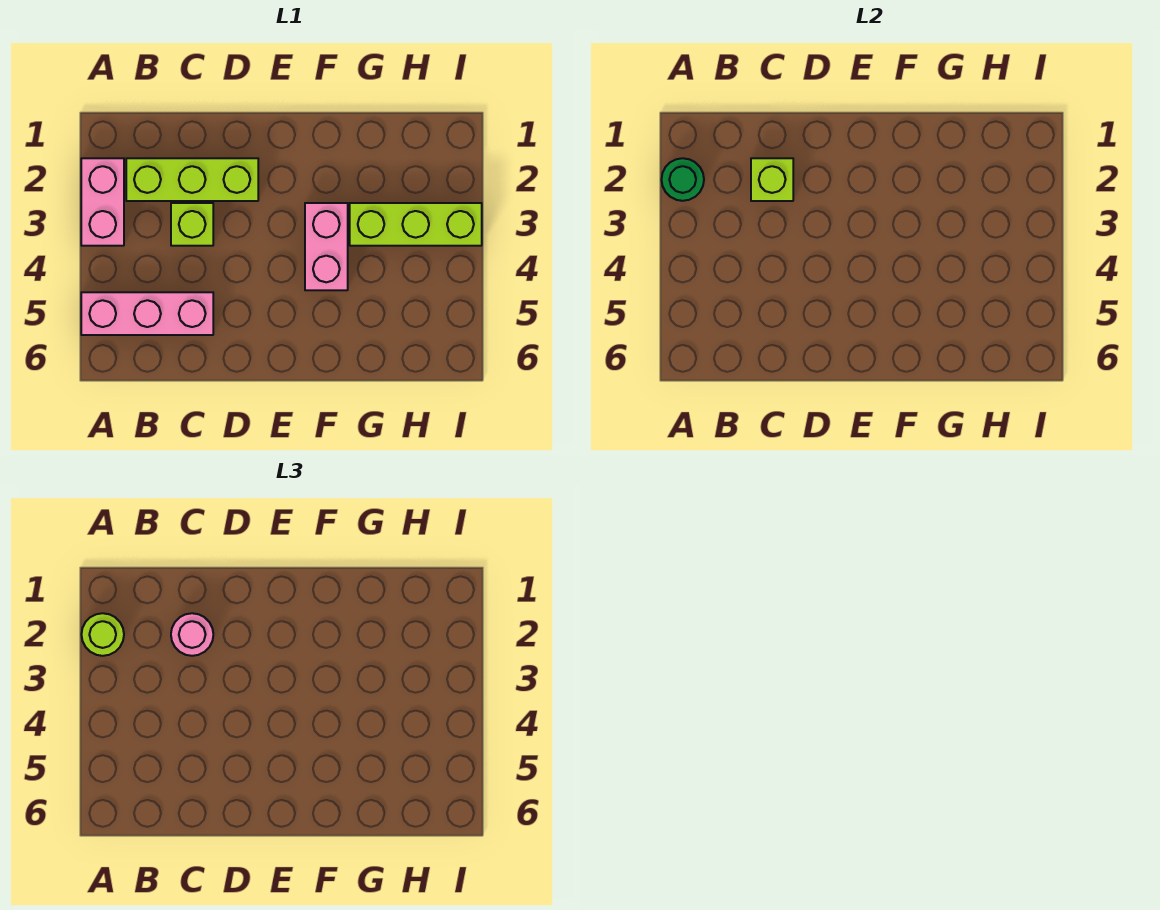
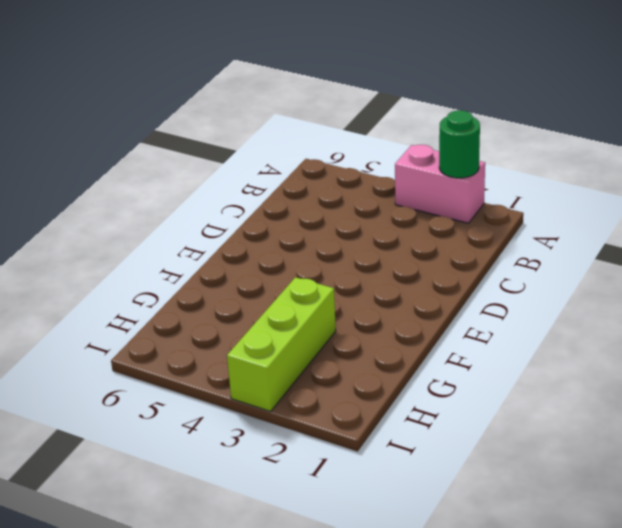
none -> pink brick A5:C5 level 1
none -> lime brick B2:D2 level 1

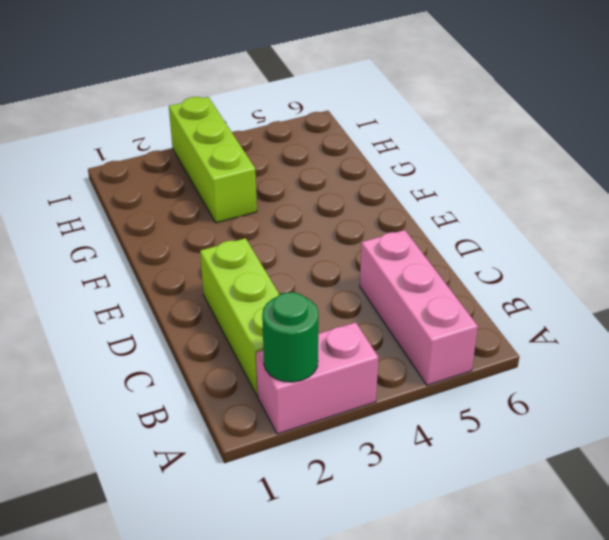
none -> lime brick C3 level 1
none -> pink brick F3:F4 level 1

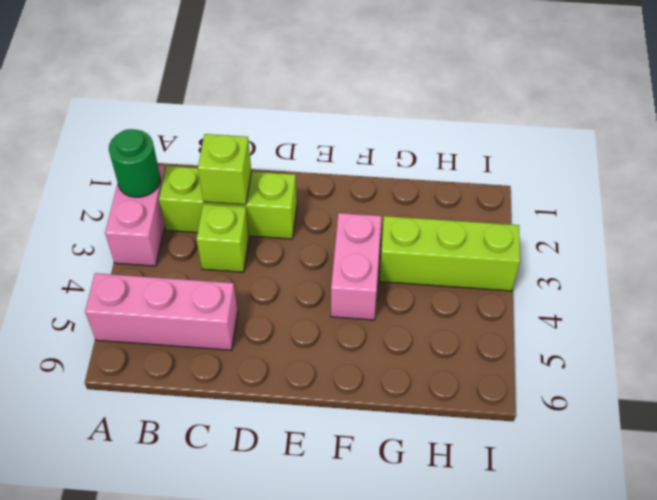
none -> lime round brick A2 level 3
none -> pink round brick C2 level 3

